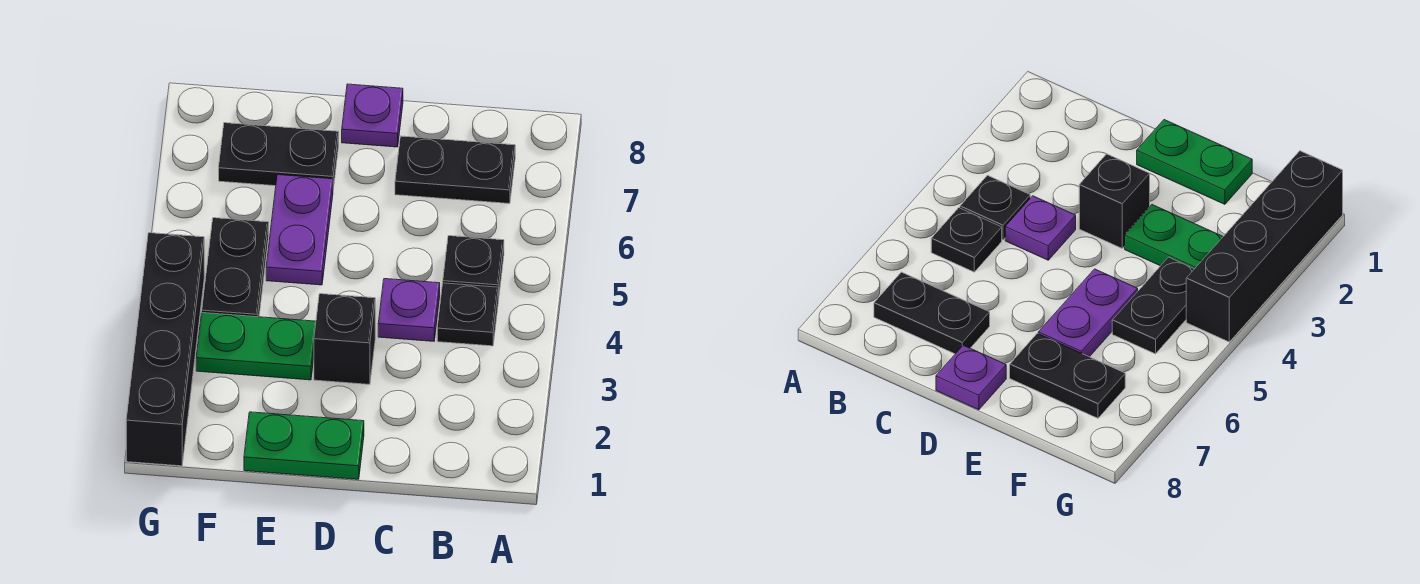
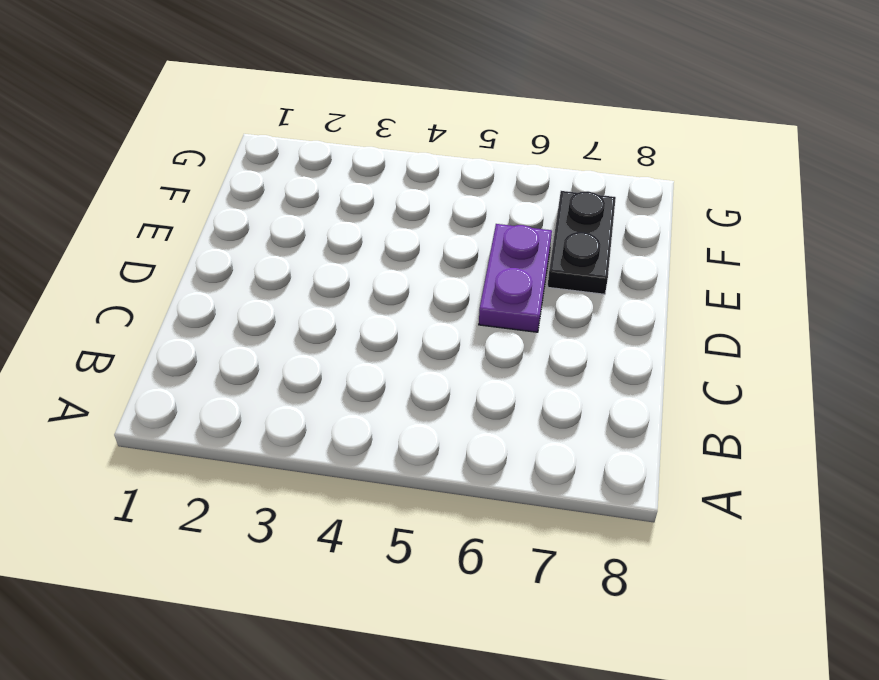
purple plate D6:E6 level 1 -> purple plate E5:E6 level 1
none -> black plate B4 level 1
none -> black plate B5 level 1
none -> black plate B7:C7 level 1

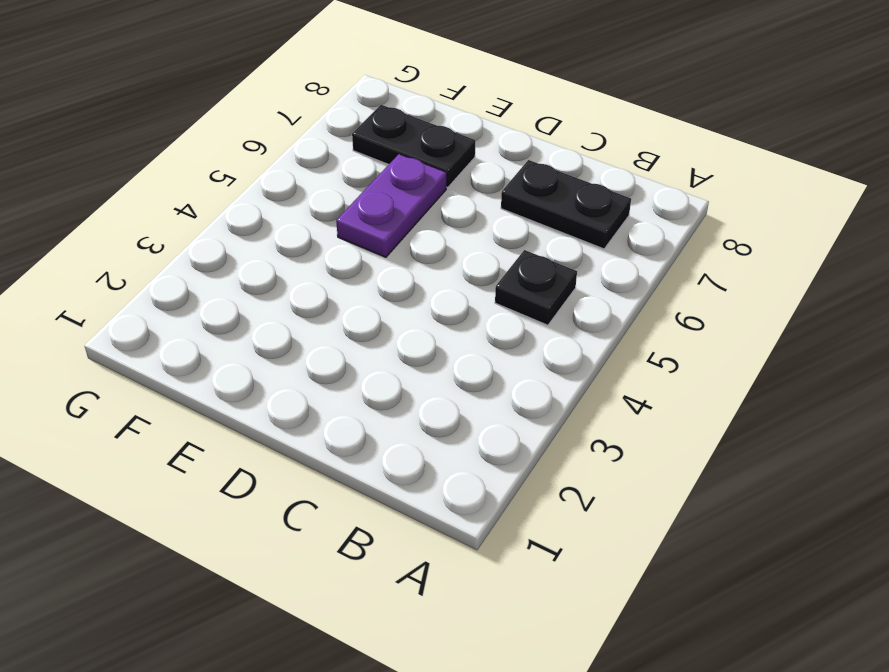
none -> black plate B4 level 1
none -> purple plate C4 level 1
none -> green plate D1:E1 level 1

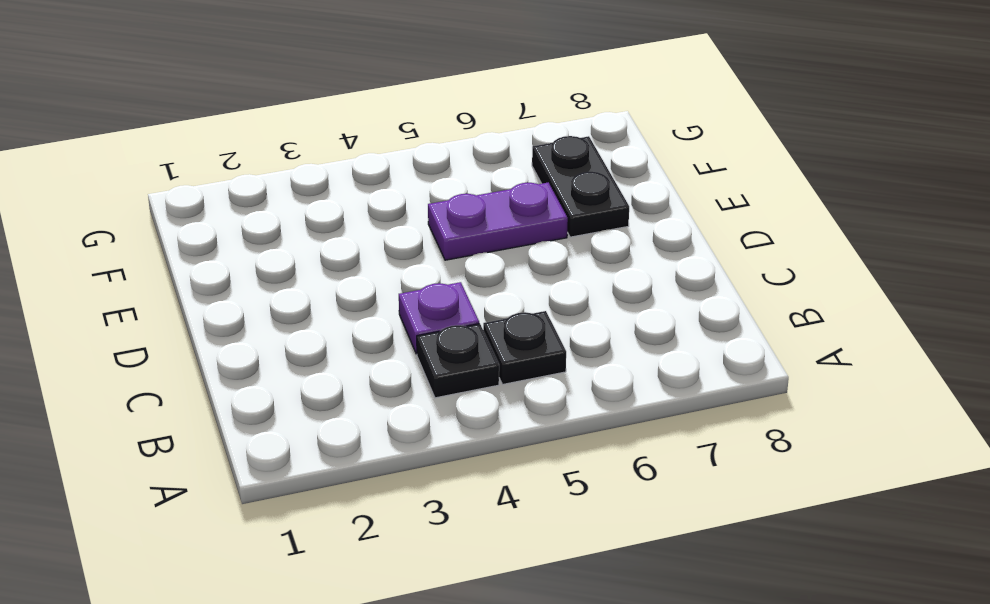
none -> black plate B7:C7 level 1
none -> green plate D1:E1 level 1
none -> black brick D3 level 1

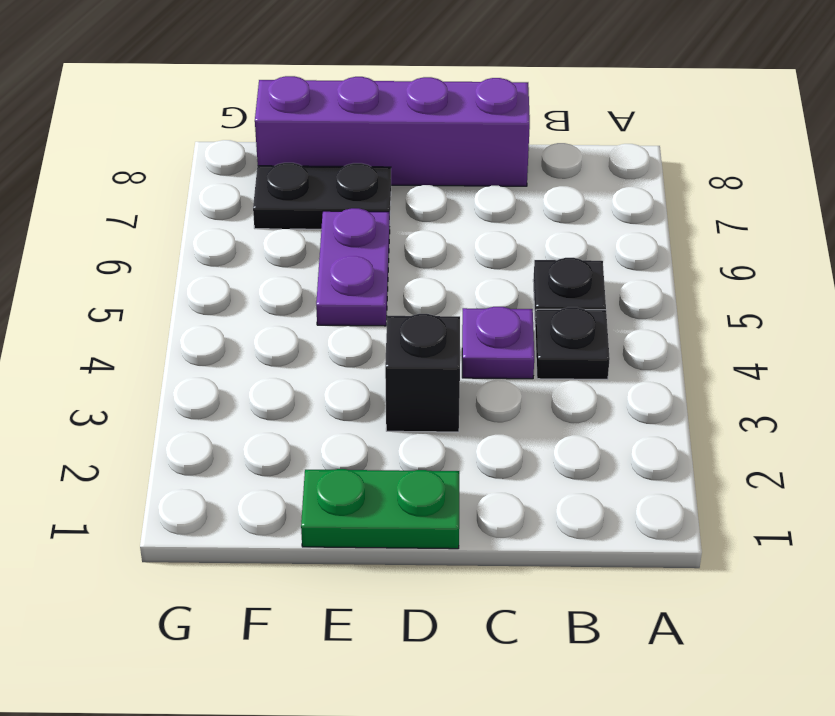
purple brick C8:F8 level 1 -> purple plate D8 level 1
none -> black plate B7:C7 level 1
none -> green plate E3:F3 level 1
none -> black plate F4:F5 level 1

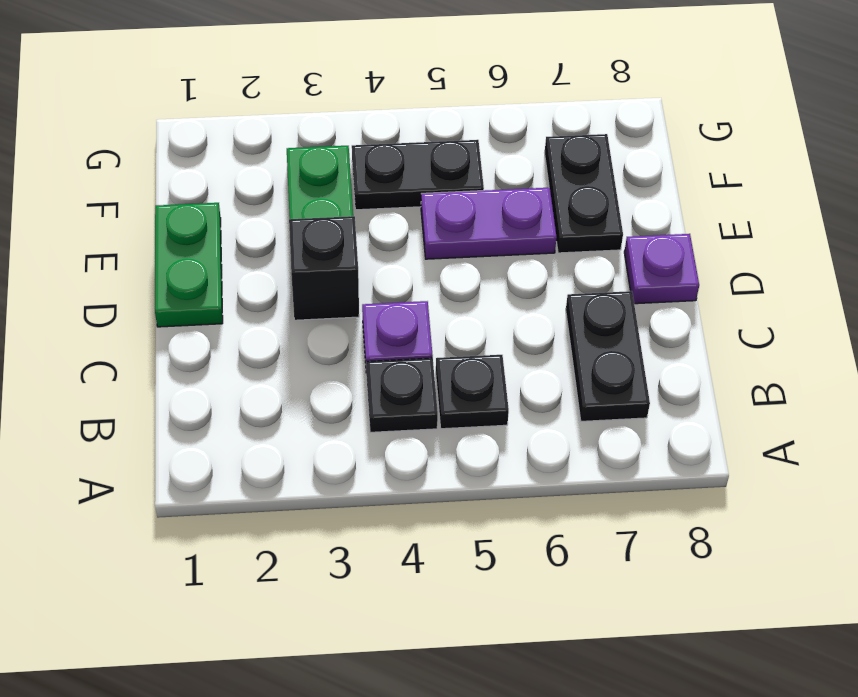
none -> black brick G1:G4 level 1

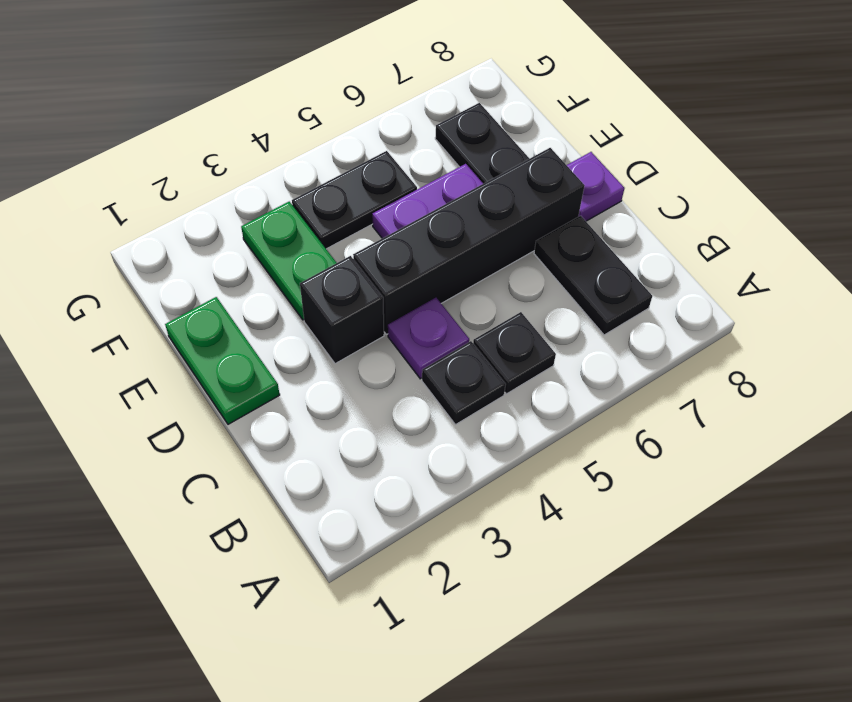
black brick D4:D7 level 1 -> black brick G1:G4 level 1

